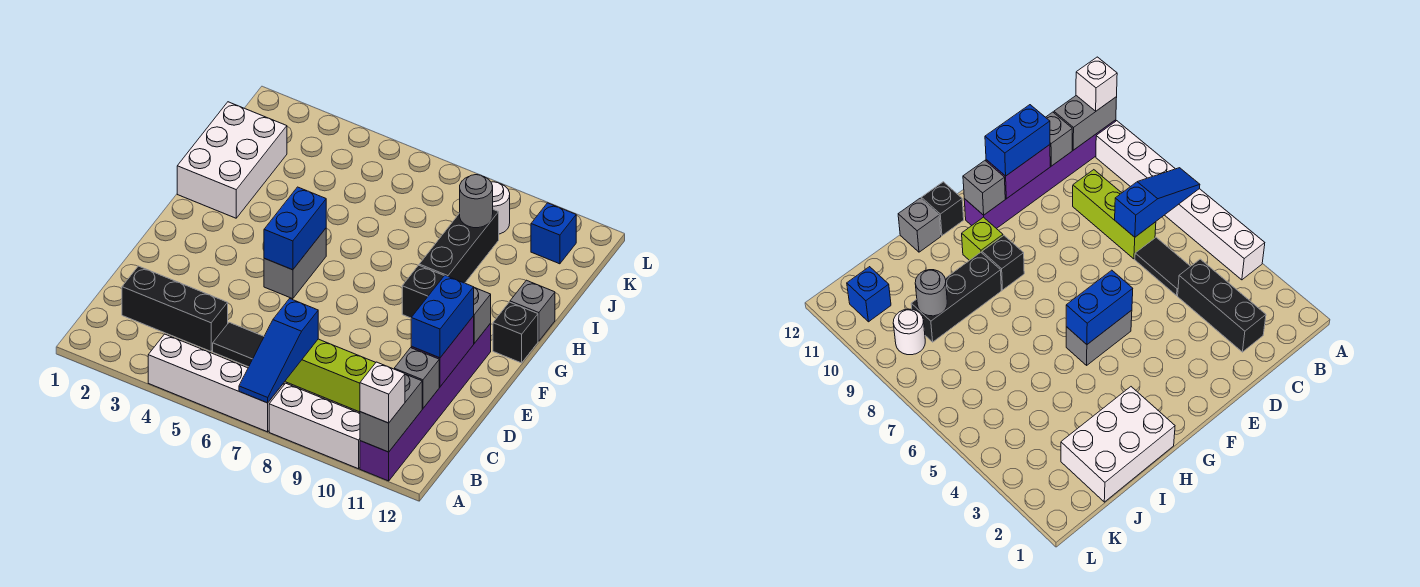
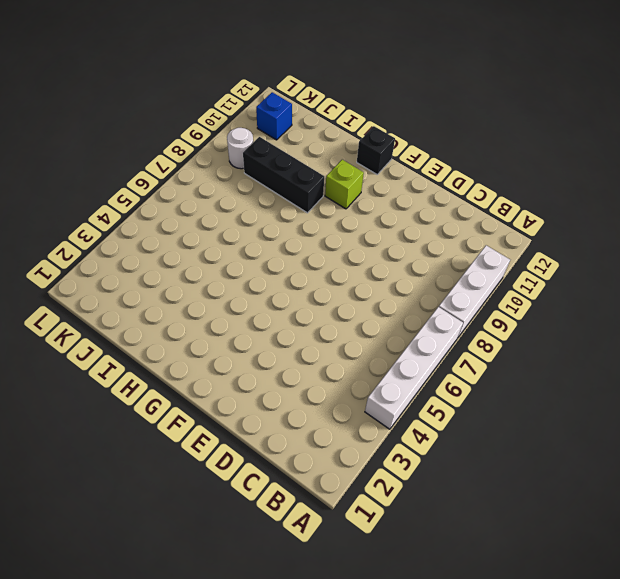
none -> purple brick A11:F11 level 1
none -> black brick C2:C4 level 1
none -> black tile C5:C6 level 1

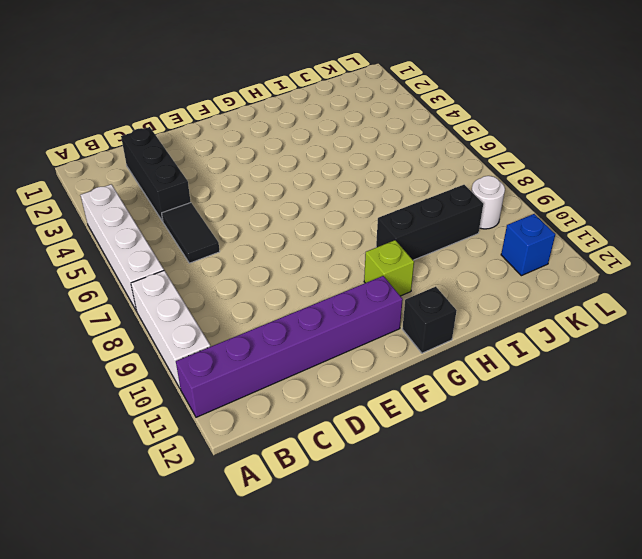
none -> lime brick C7:C9 level 1
none -> grey brick F5:G5 level 1
none -> black brick G9 level 1

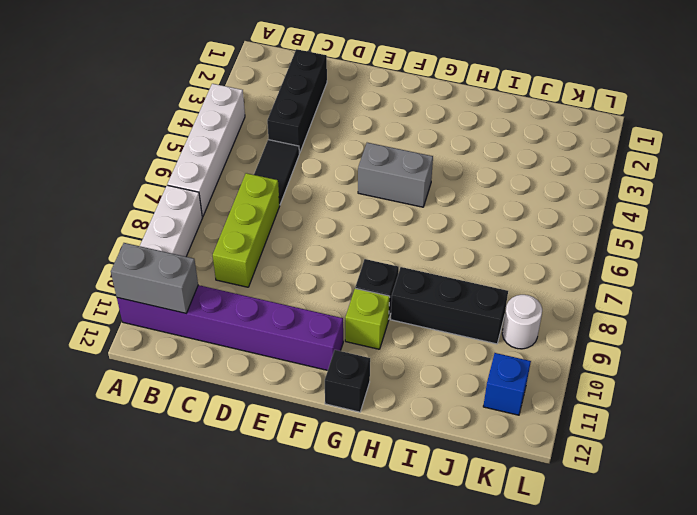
none -> white brick H1:J2 level 1
none -> grey brick H12 level 1
none -> blue slope A7:C7 level 2 top C

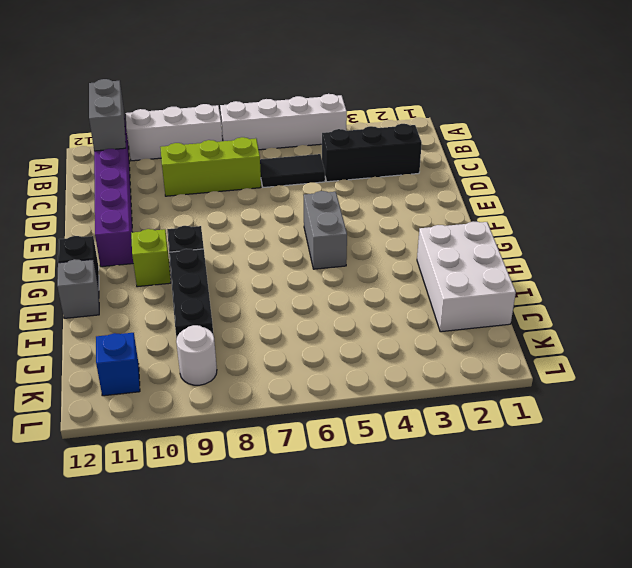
none -> blue slope A7:C7 level 2 top C
none -> grey brick C11 level 2
none -> purple brick D11:E11 level 2

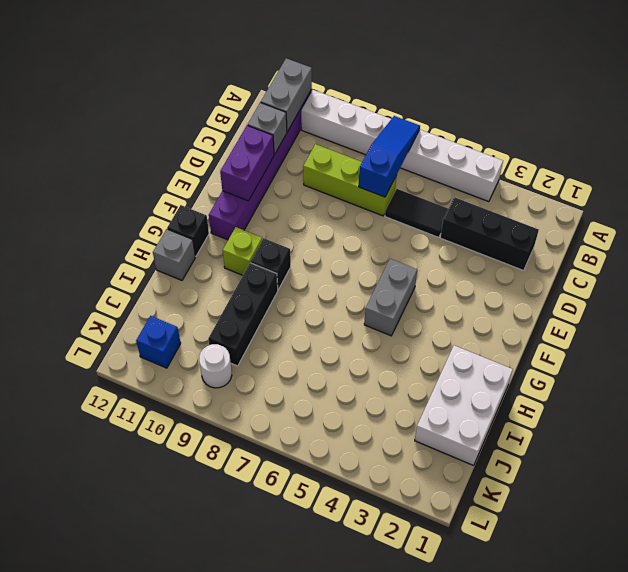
none -> blue brick F5:G5 level 2
none -> grey brick F11 level 2
none -> grey round brick J9 level 2

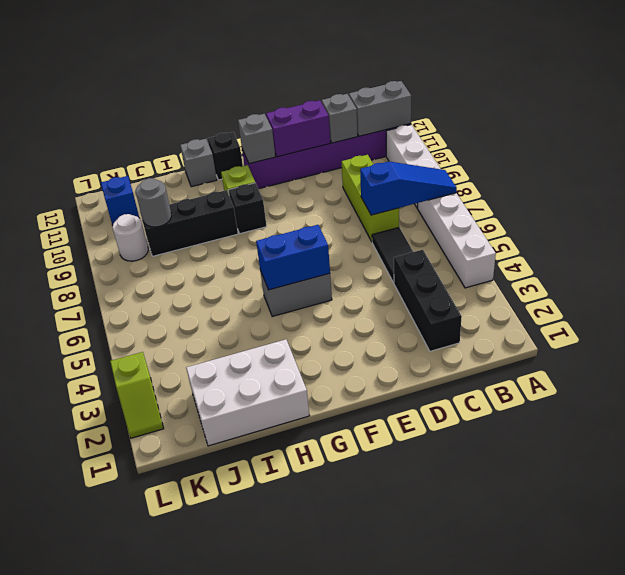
lime slope L2:L3 level 1 top 3 -> none
none -> white brick A11 level 3
none -> blue brick D11:E11 level 3

